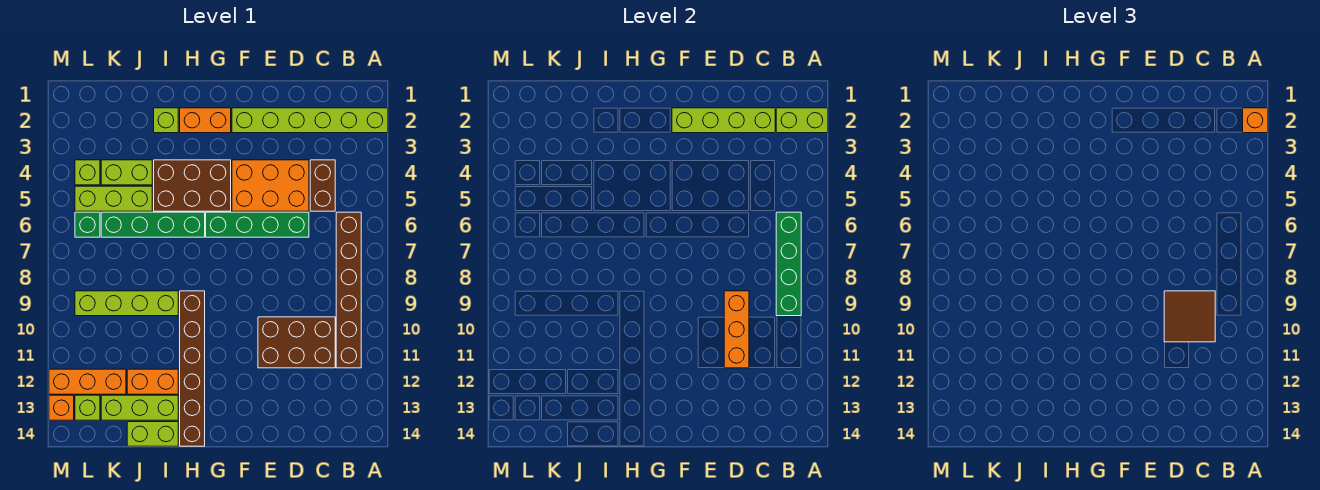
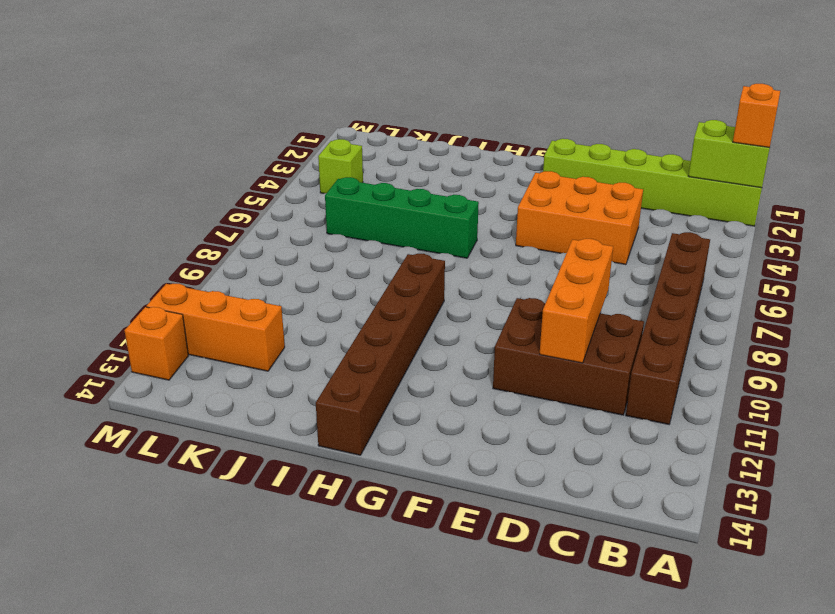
none -> brown brick C4:C5 level 1
none -> green brick D6:G6 level 1
none -> orange brick G2:H2 level 1

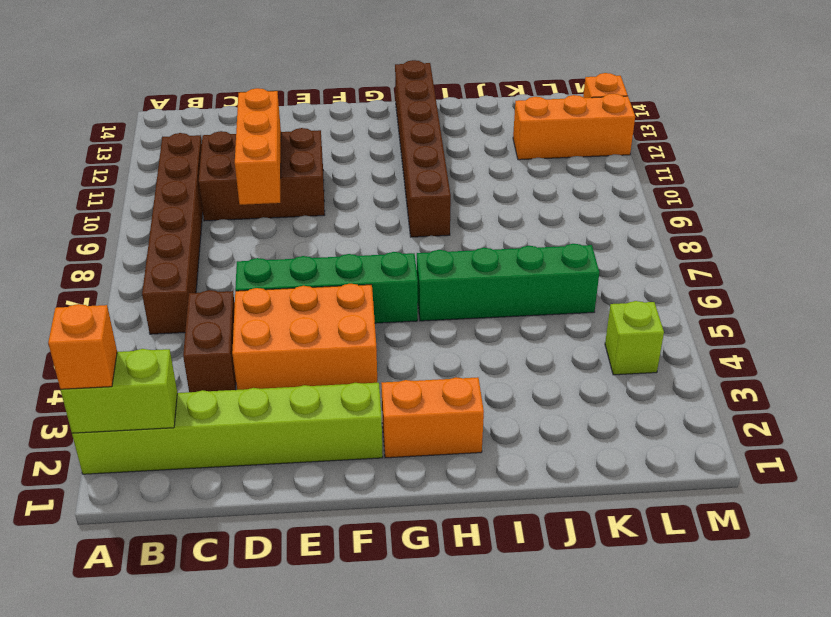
none -> brown brick G4:I5 level 1
none -> lime brick I2 level 1
none -> lime brick I9:L9 level 1

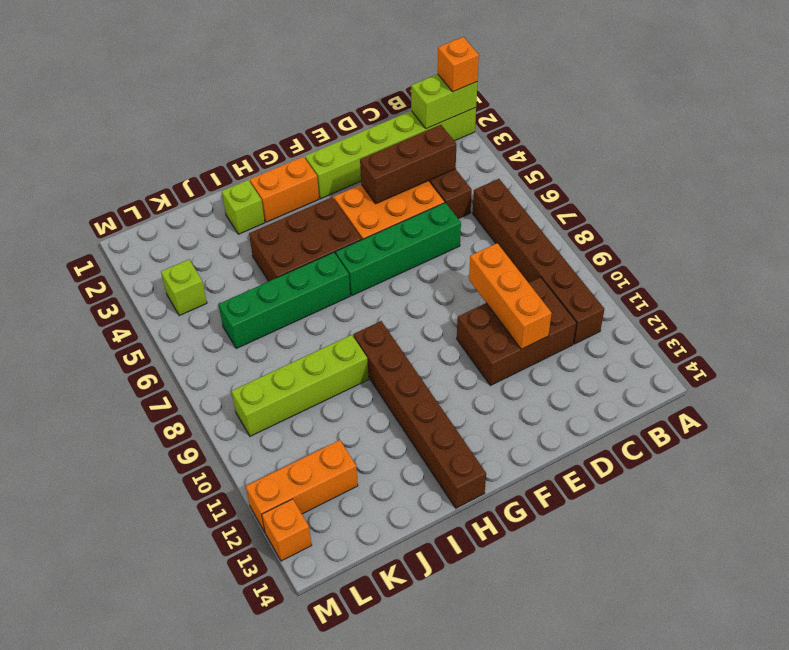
brown brick C4:E4 level 2 -> none
none -> orange brick I12:J12 level 1
none -> lime brick I13:K13 level 1
none -> lime brick I14:J14 level 1

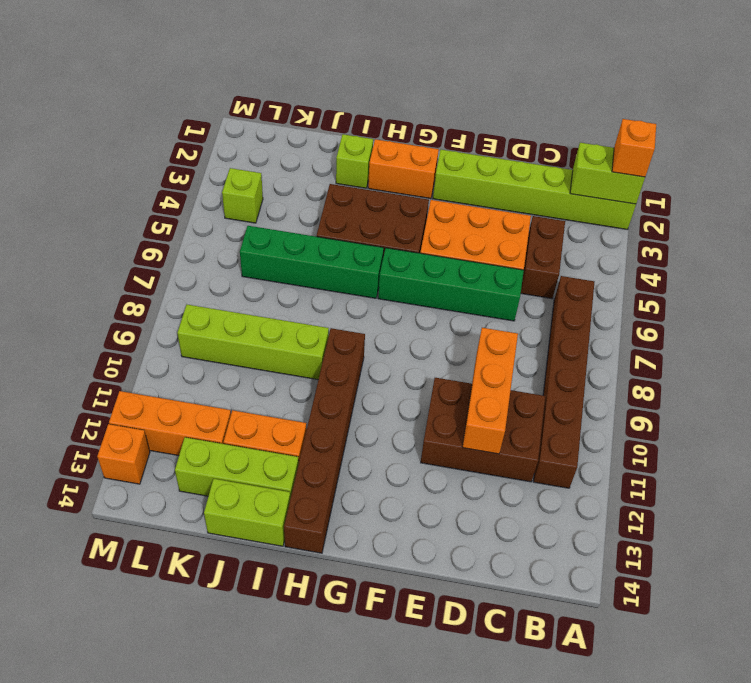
none -> lime brick J4:K4 level 1
none -> lime brick J5:L5 level 1
none -> green brick L6 level 1

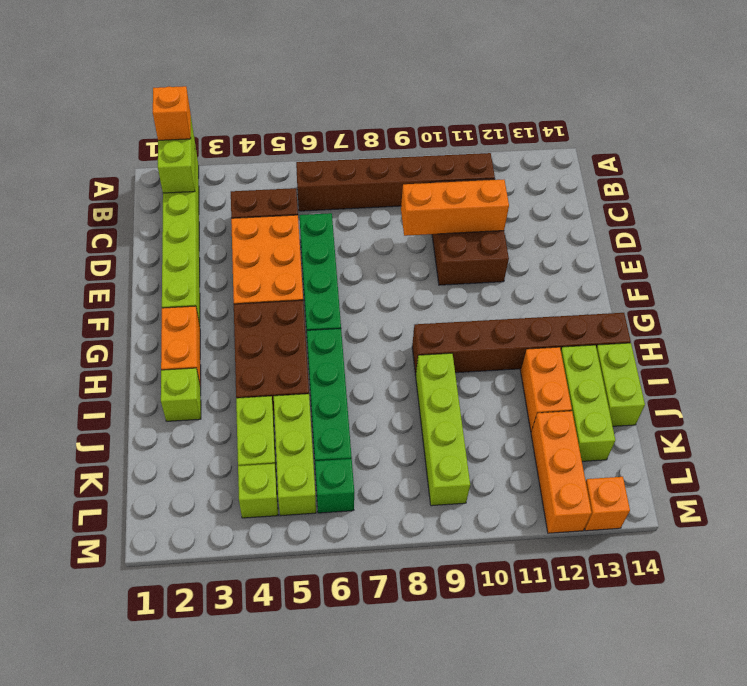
none -> lime brick L13 level 1
none -> green brick B6:B9 level 2
none -> lime brick C2:F2 level 2

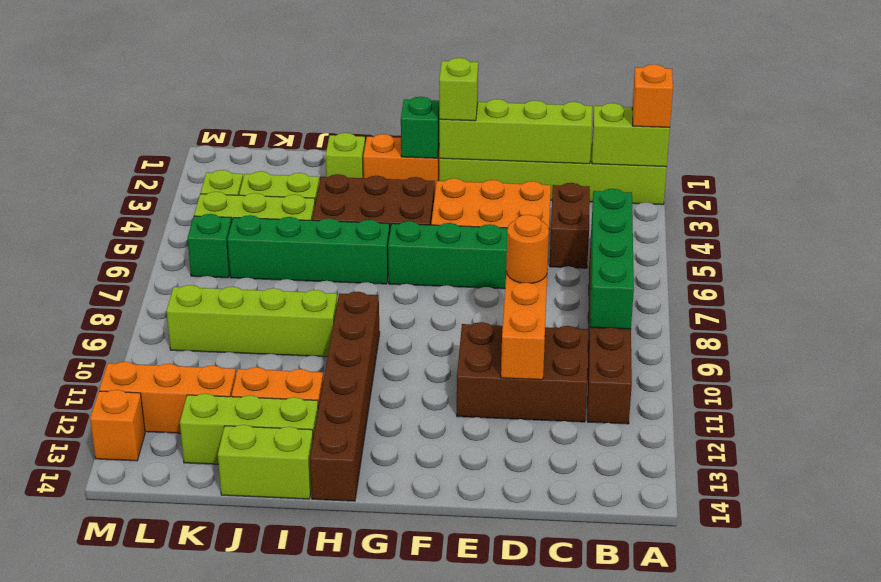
orange round brick D9 level 3 -> brown tile C9:D10 level 3
lime brick F2 level 3 -> lime brick L13 level 1
green brick G2 level 2 -> none

